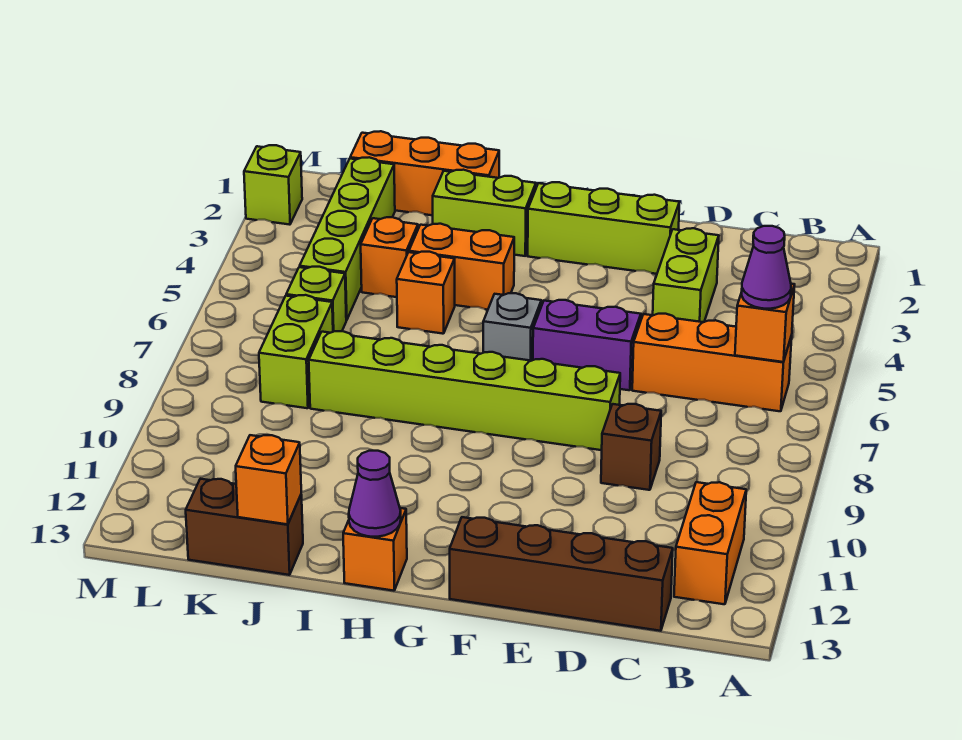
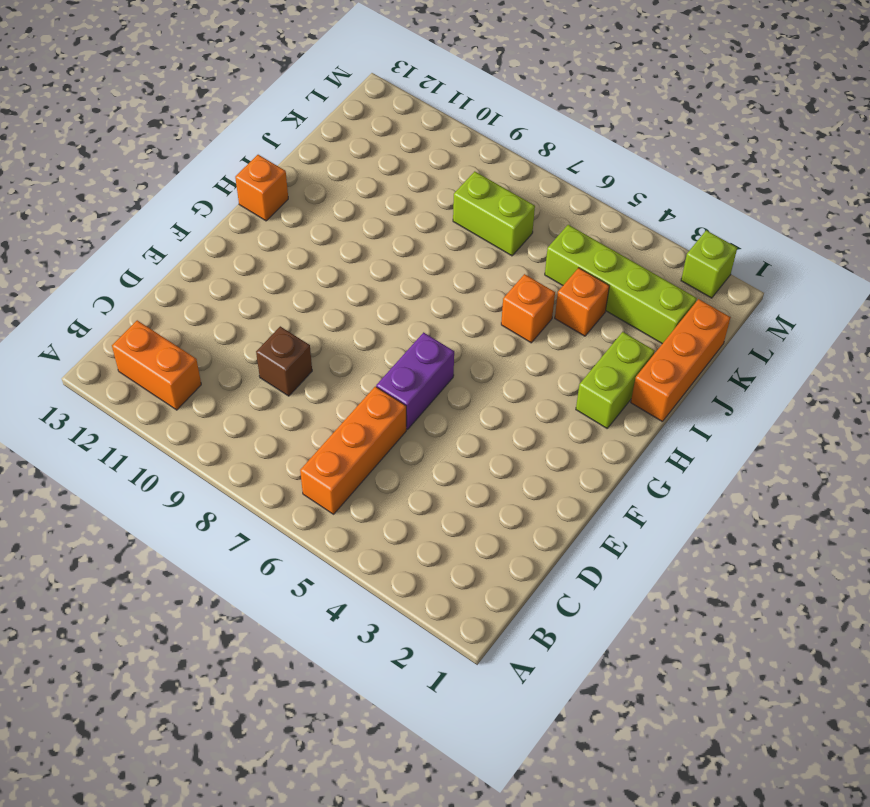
none -> brown brick C13:F13 level 1
none -> lime brick D3:D4 level 1
none -> lime brick E2:G2 level 1

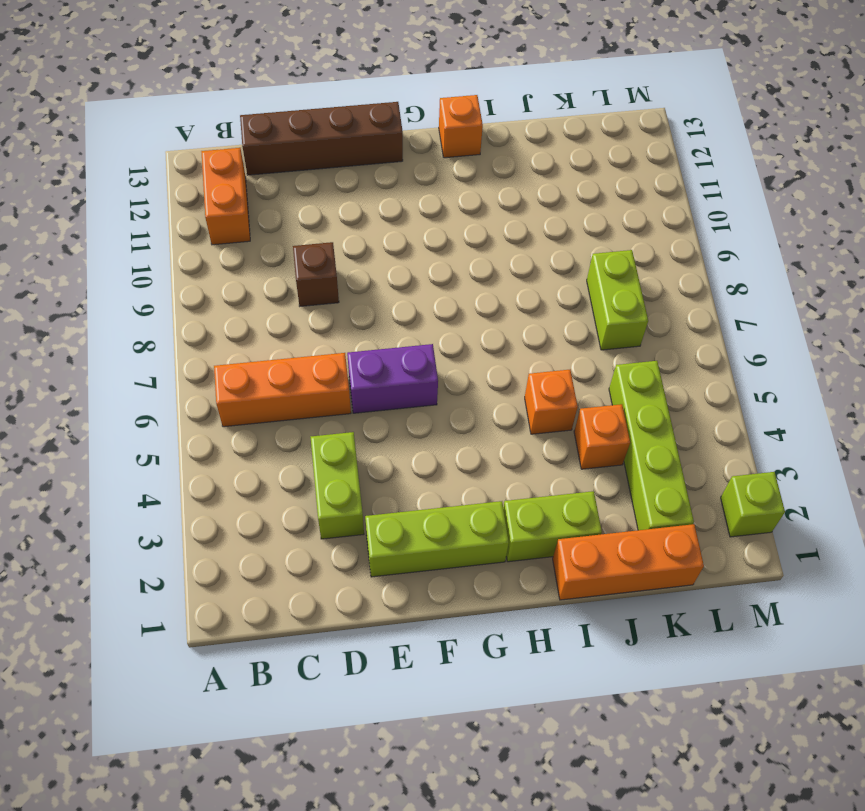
none -> lime brick E8:J8 level 1
none -> grey brick G6 level 1
none -> orange brick H4:I4 level 1

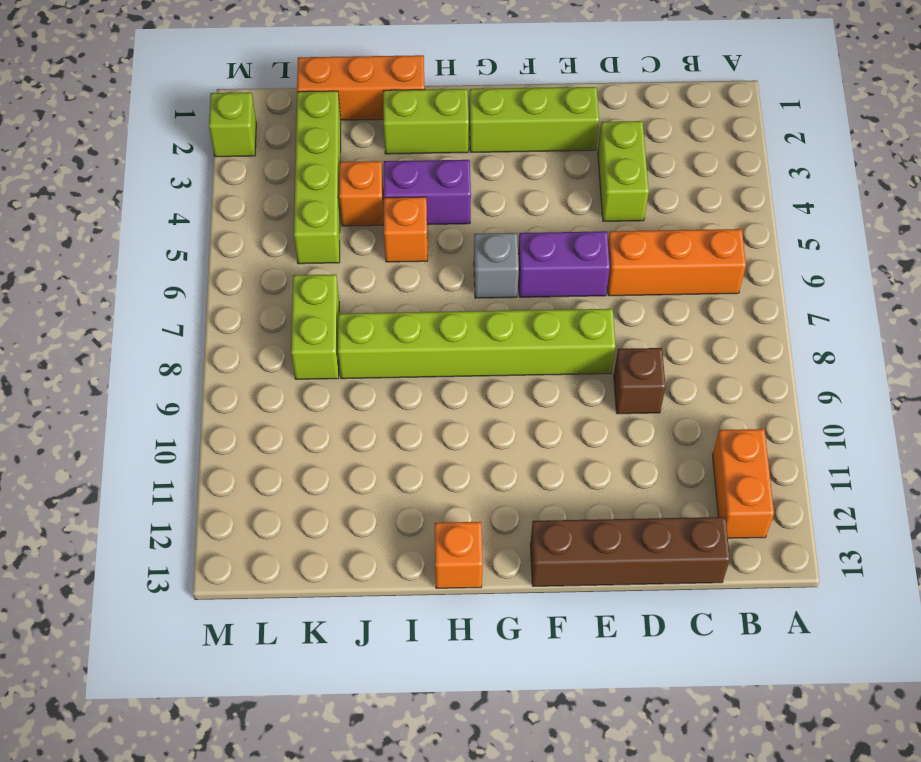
purple brick H4:I4 level 1 -> orange brick H4:I4 level 1
none -> brown brick J13:K13 level 1
none -> lime brick K6 level 1
none -> orange brick B6 level 2

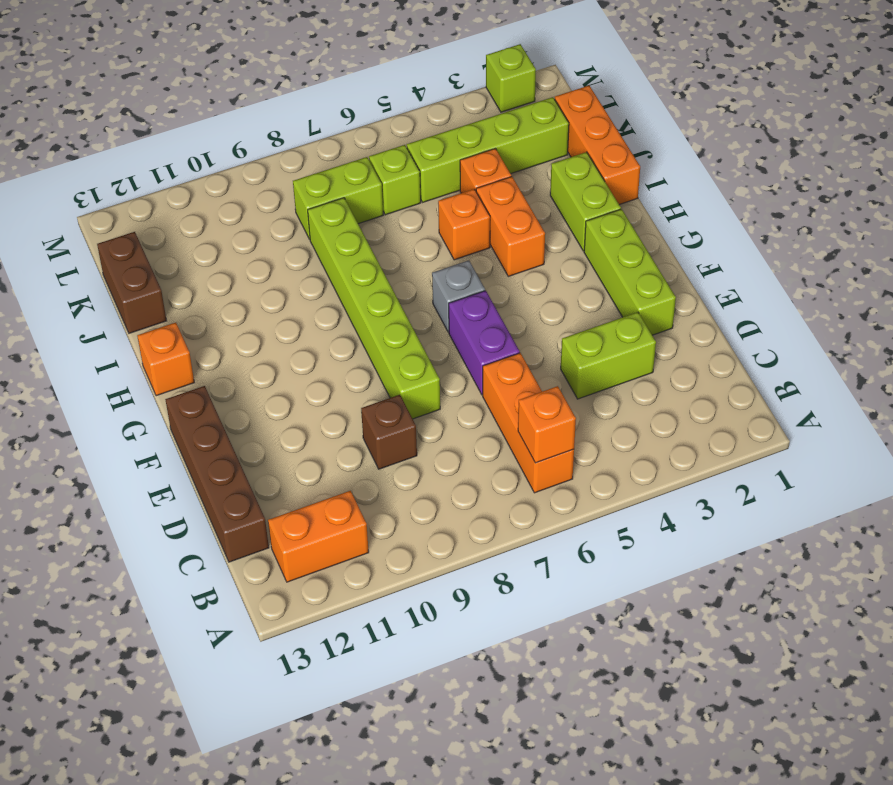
none -> purple cone H13 level 2
none -> orange brick J13 level 2
none -> purple cone B6 level 3

